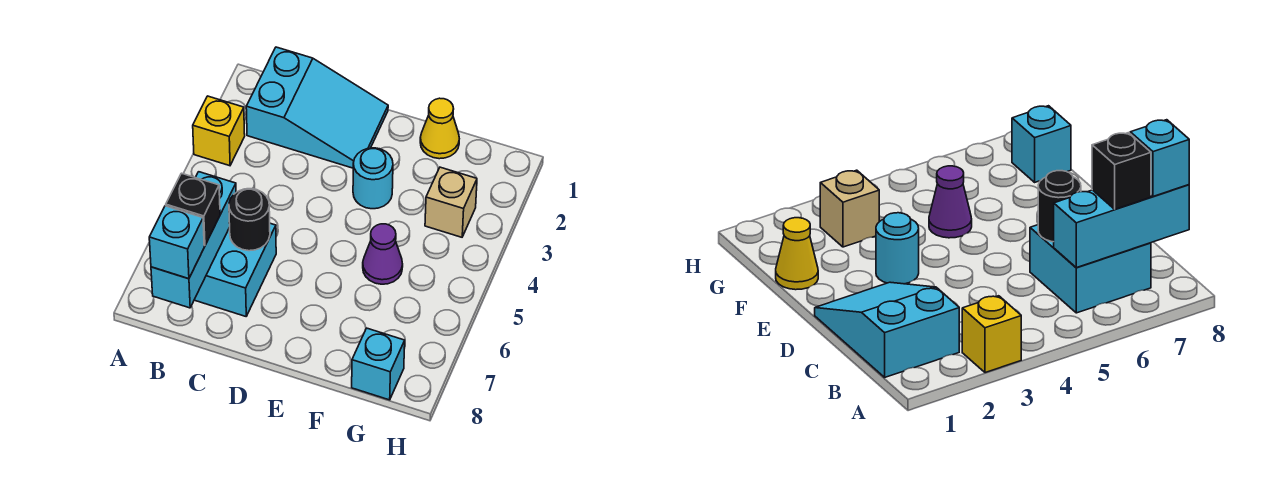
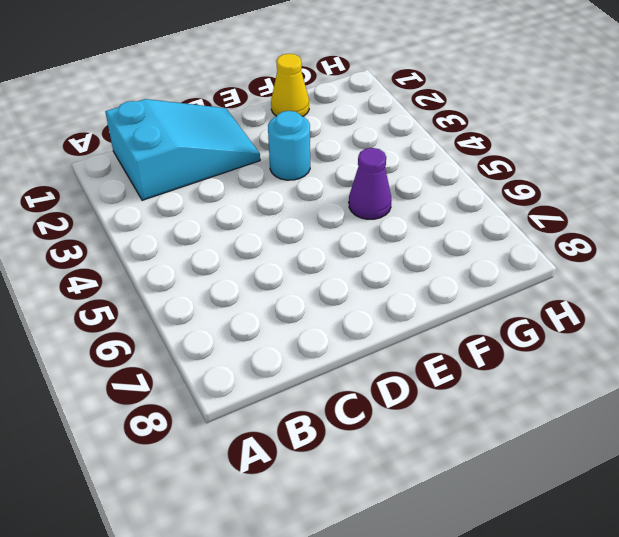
none -> yellow brick A3 level 1
none -> cyan brick B6:C7 level 1
none -> tan brick G3 level 1

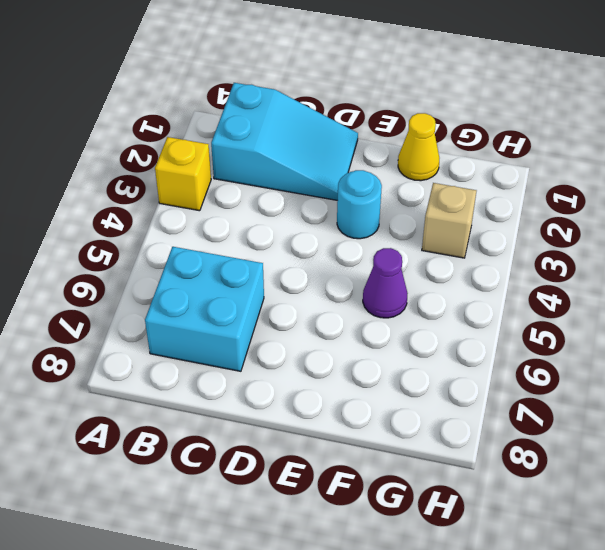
none -> cyan brick G8 level 1
none -> cyan brick B6:B8 level 2
none -> black round brick C6 level 2

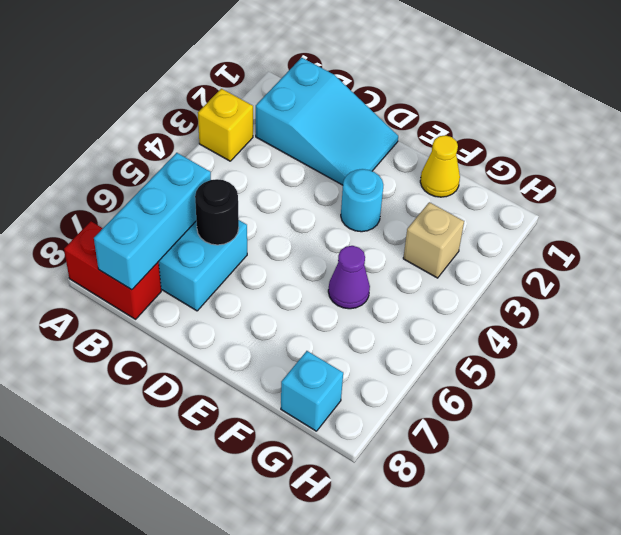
red brick A8:B8 level 1 -> none
none -> black brick B7 level 3
none -> cyan brick B8 level 3

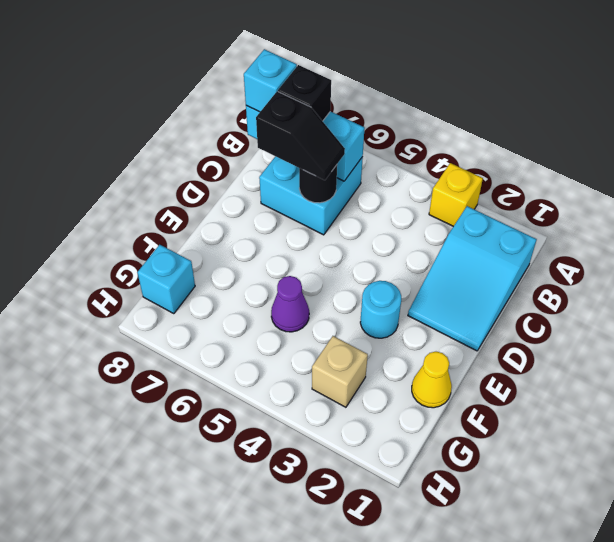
black slope C6:C7 level 3 top 7 -> none

